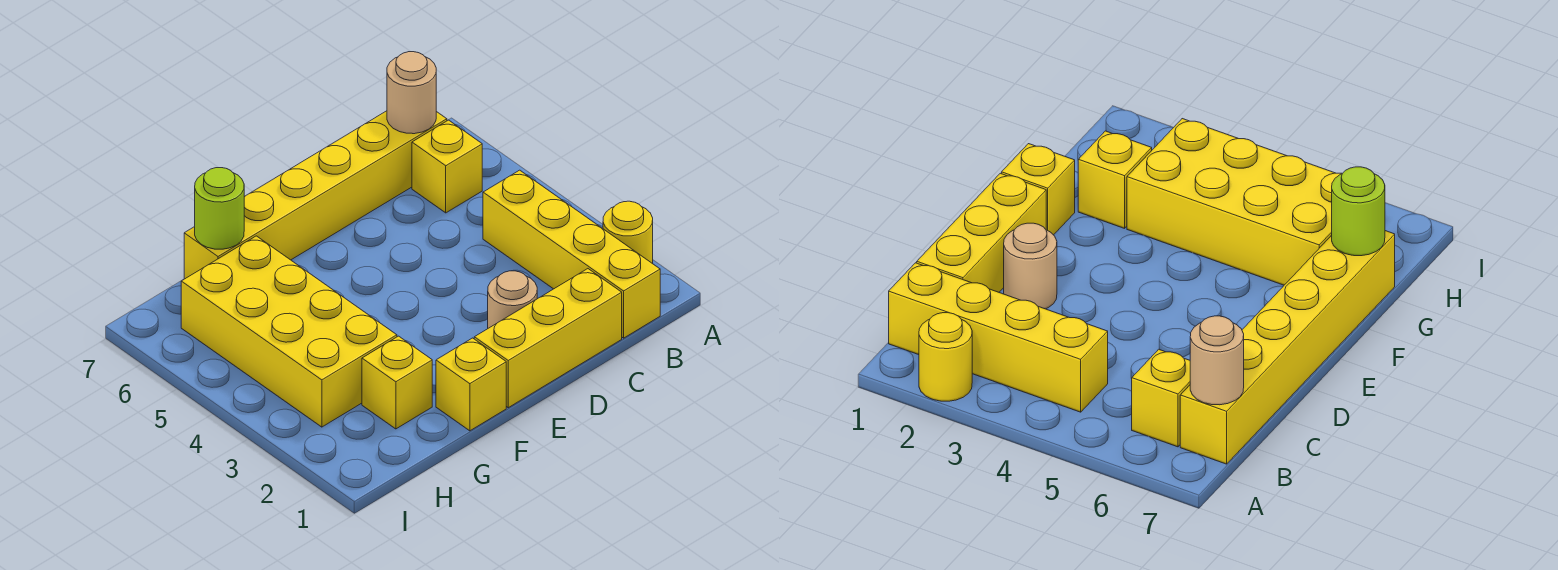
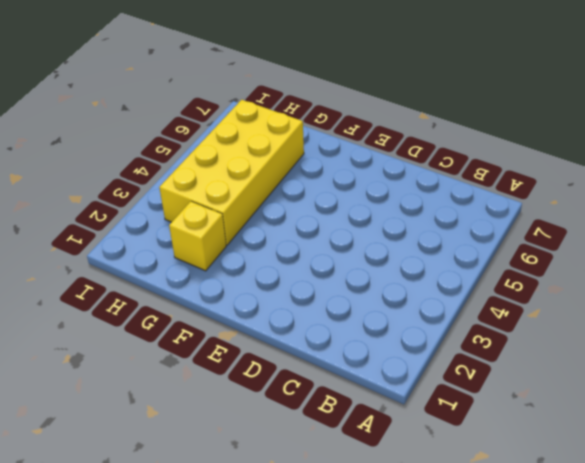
none -> yellow round brick A2 level 1
none -> yellow brick B1:B4 level 1

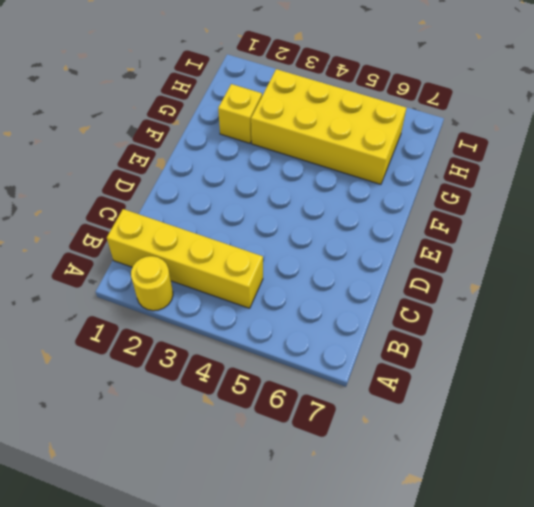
none -> yellow brick B6 level 1
none -> yellow brick B7:G7 level 1

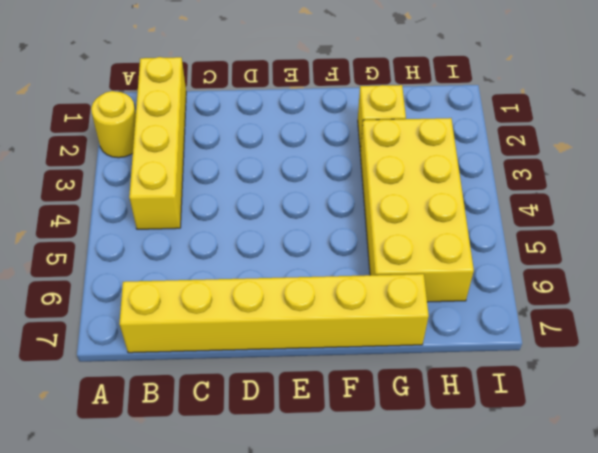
none -> yellow brick B6 level 1
none -> yellow brick C1:E1 level 1

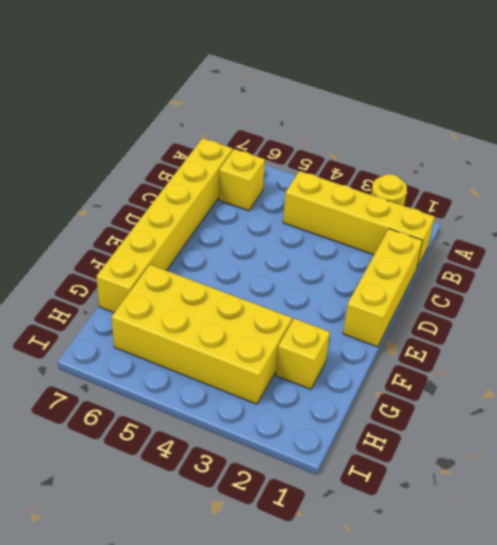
none -> tan round brick D2 level 1
none -> yellow brick F1 level 1

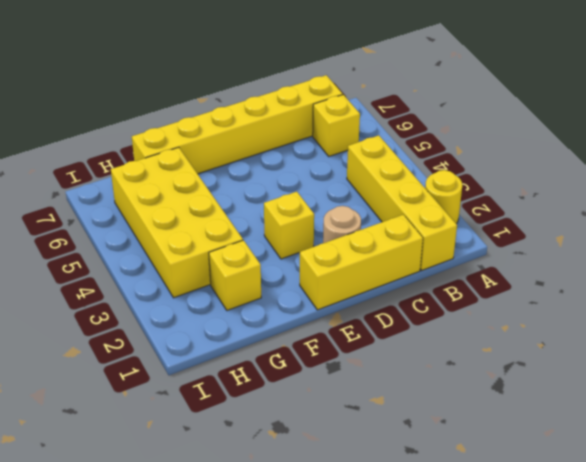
yellow brick E3 level 1 -> yellow brick F1 level 1
none -> tan round brick B7 level 2
none -> lime round brick G7 level 2

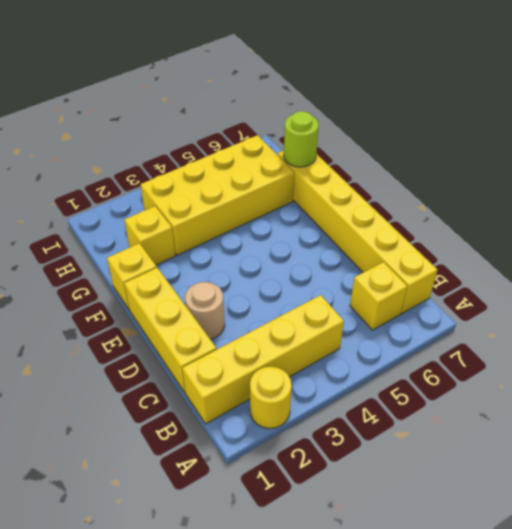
none -> tan round brick B7 level 2

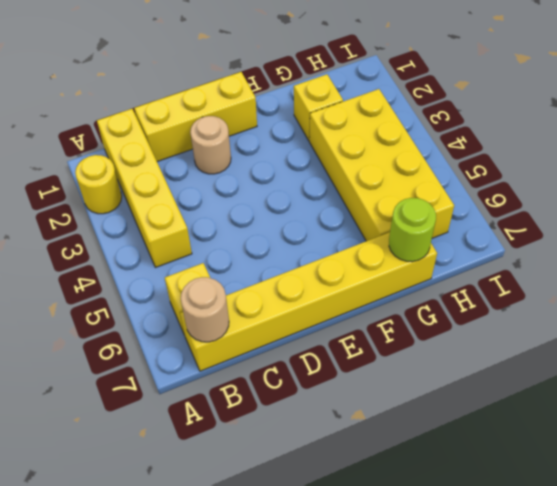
none -> yellow brick F1 level 1

